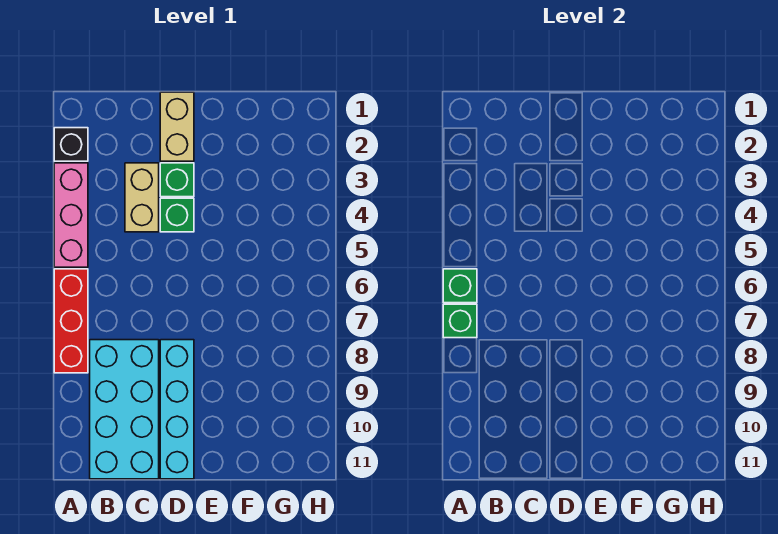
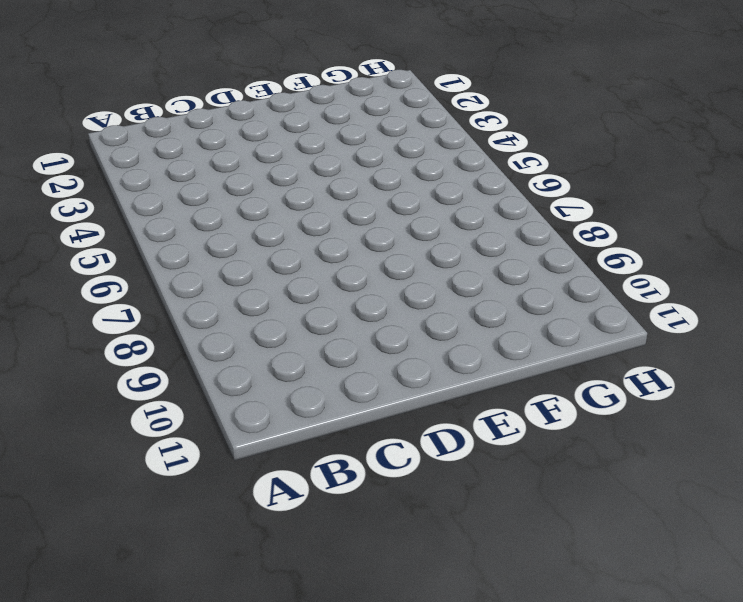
none -> black brick A2 level 1
none -> pink brick A3:A5 level 1

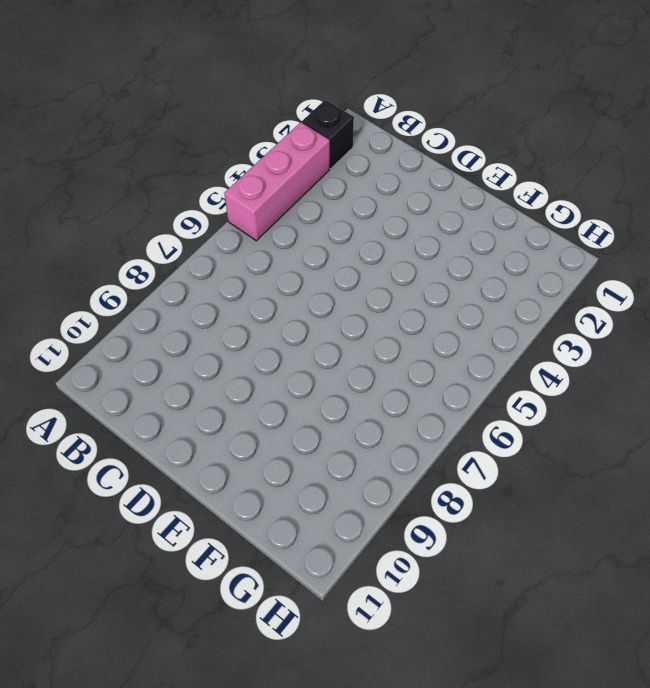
none -> red brick A6:A8 level 1
none -> cyan brick B8:C11 level 1

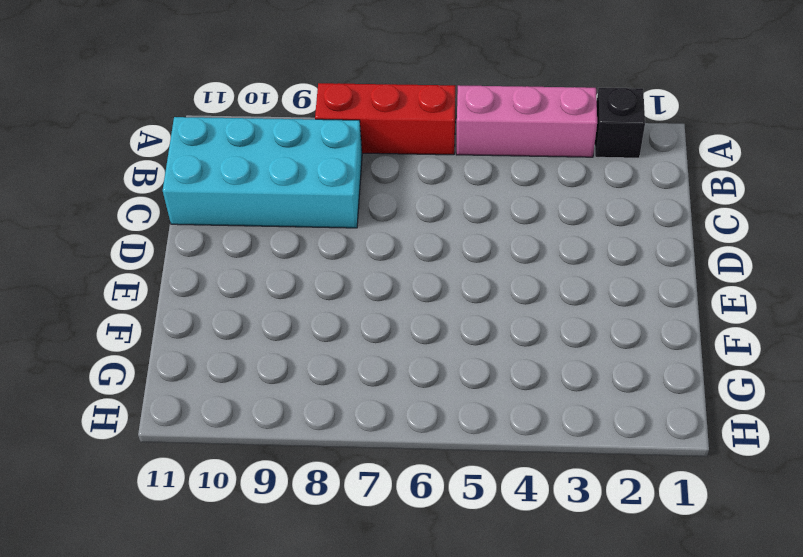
none -> tan brick C3:C4 level 1
none -> tan brick D1:D2 level 1

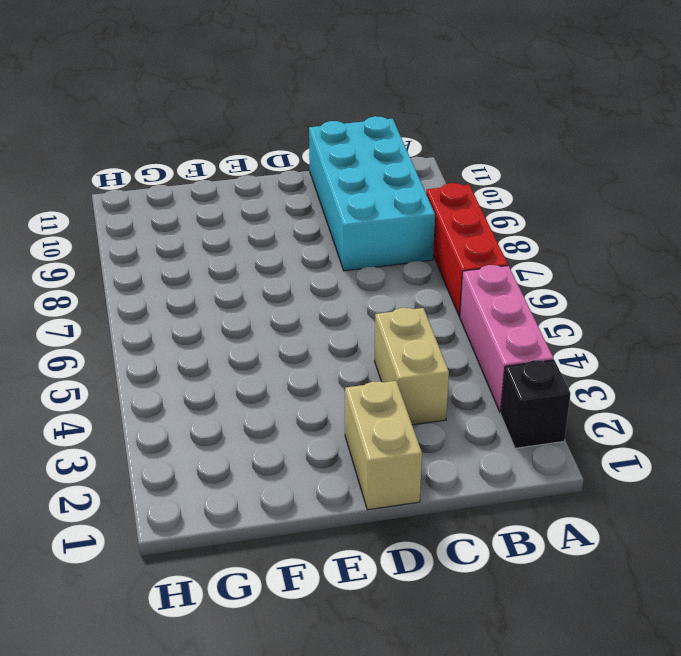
none -> green brick D3 level 1
none -> green brick D4 level 1

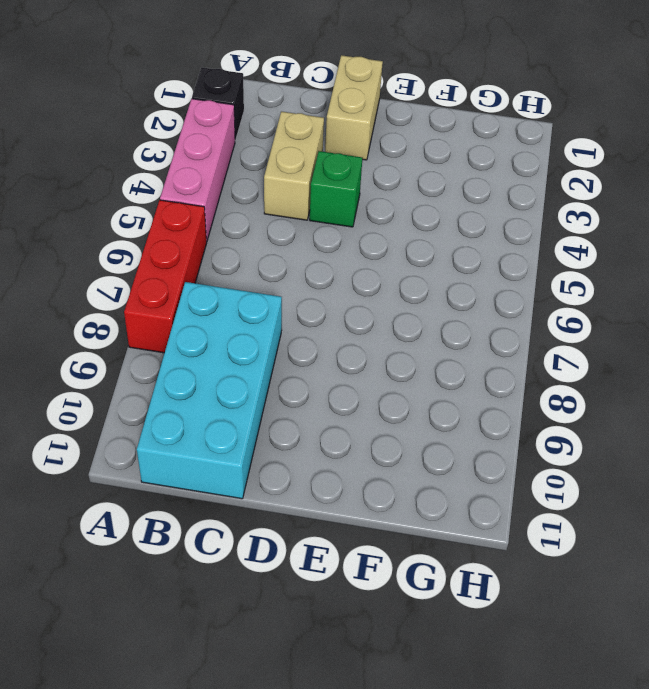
none -> green brick D3 level 1
none -> cyan brick D8:D11 level 1

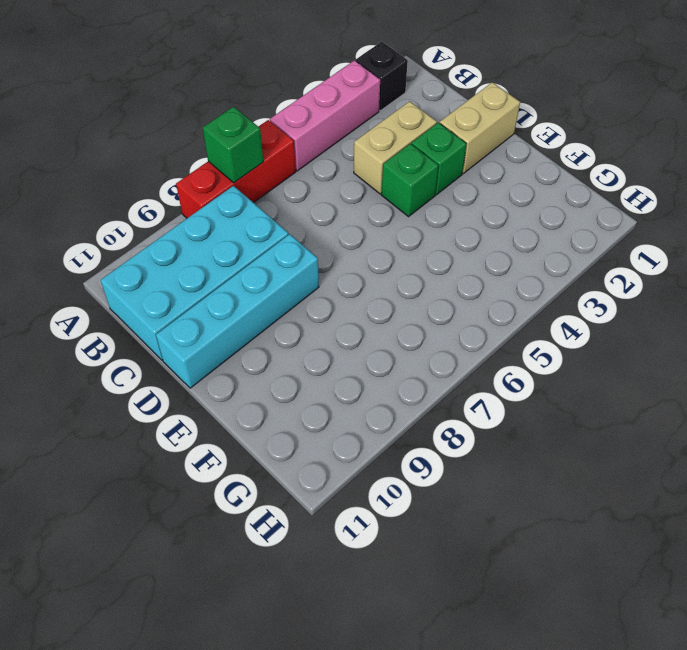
none -> green brick A6 level 2

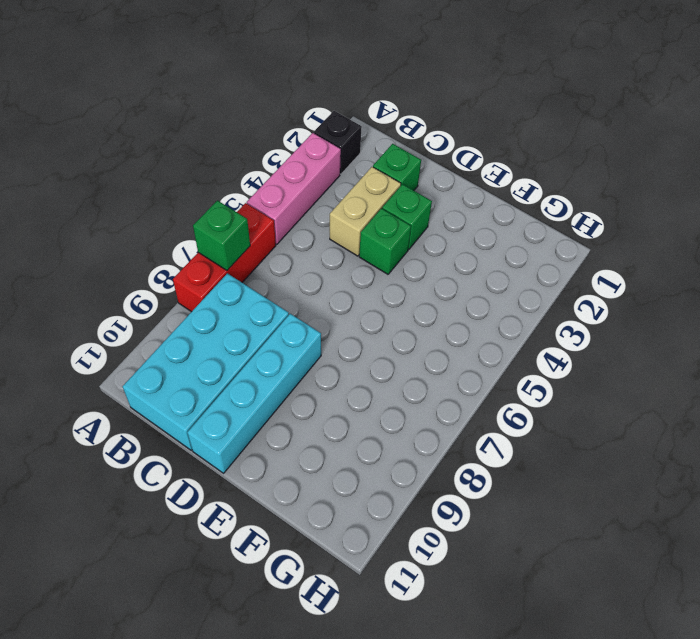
green brick C2 level 1 -> green brick A6 level 2
none -> tan brick D1:D2 level 1

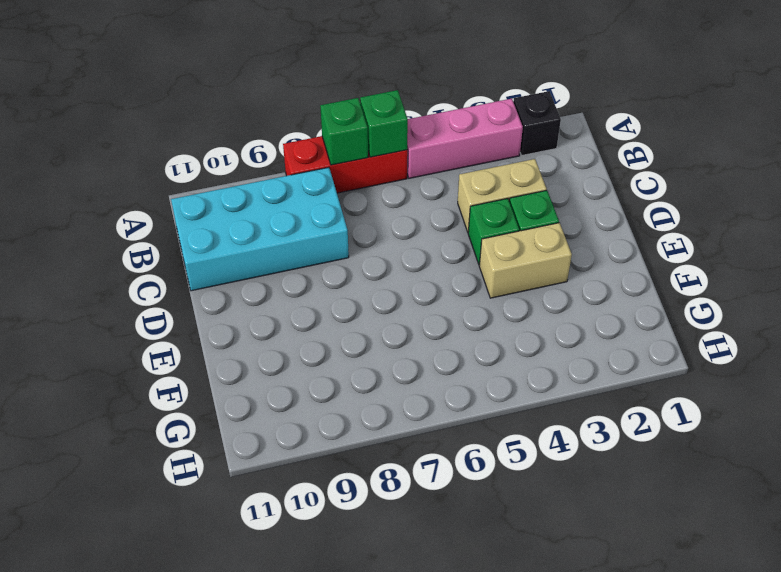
tan brick E3:E4 level 1 -> tan brick D1:D2 level 1
none -> cyan brick D8:D11 level 1

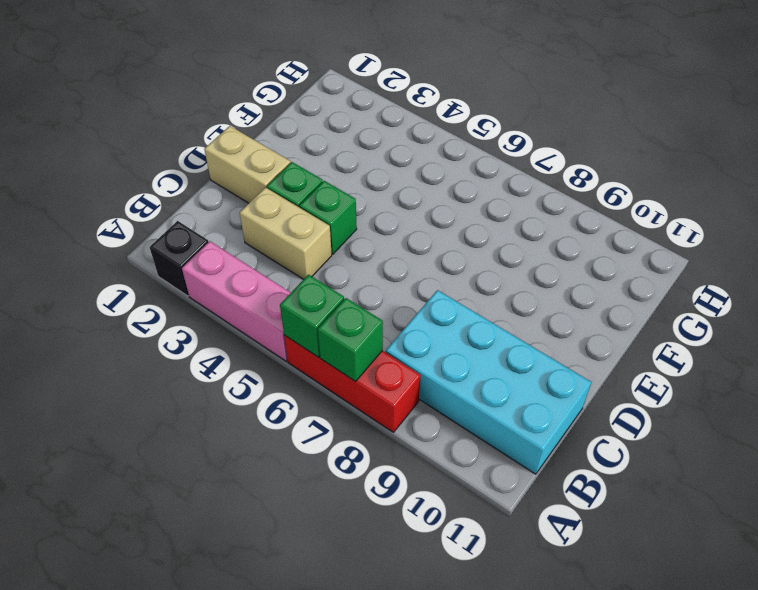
none -> cyan brick D8:D11 level 1

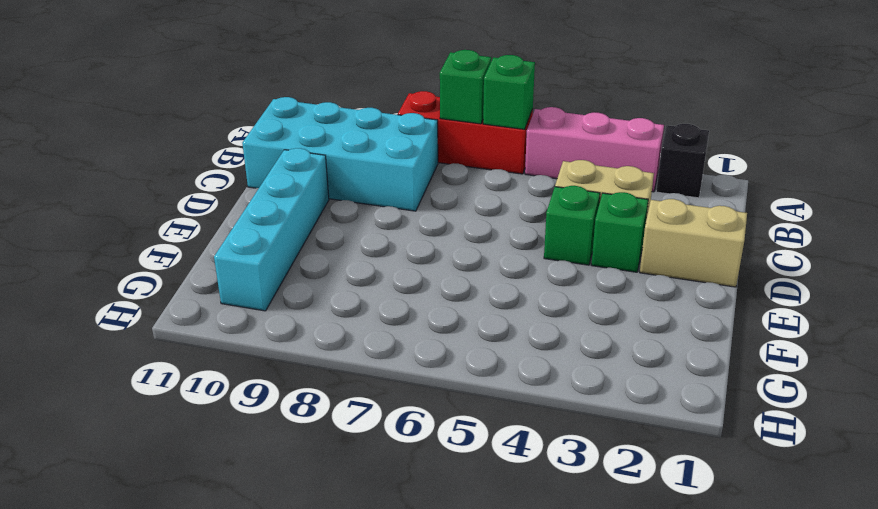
cyan brick D10:G10 level 1 -> cyan brick D8:D11 level 1

